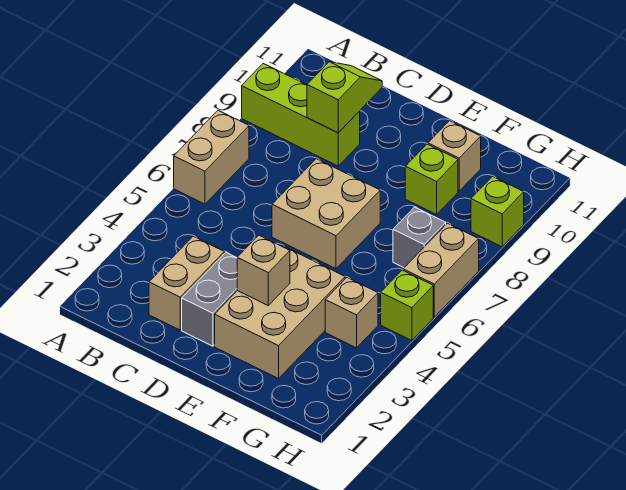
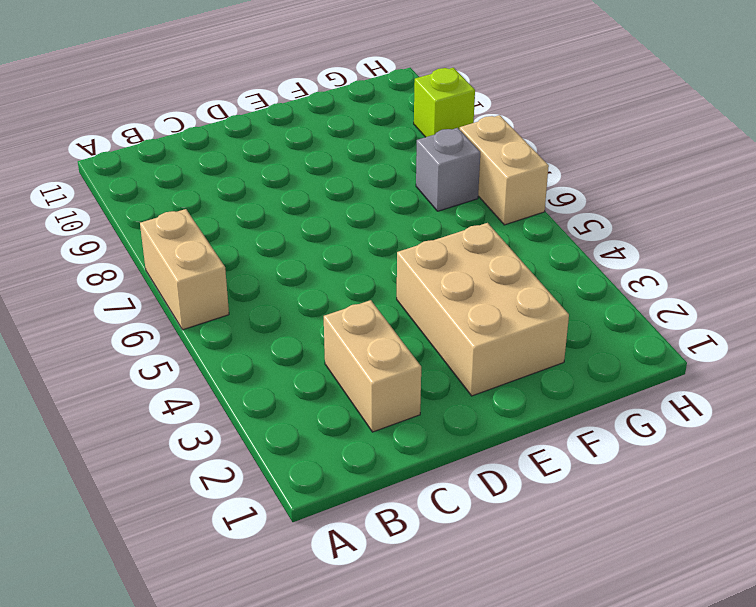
none -> lime brick A9:C9 level 1
none -> grey brick D2:D3 level 1
none -> tan brick D6:E7 level 1

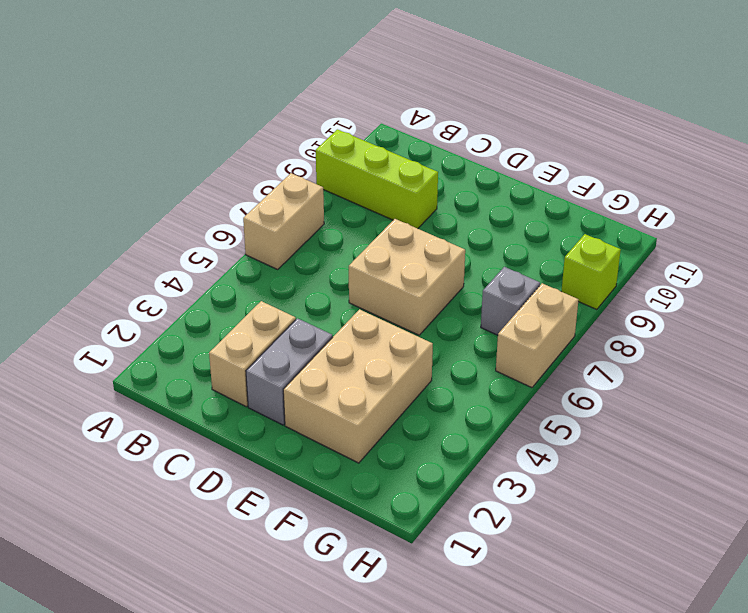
none -> lime brick F9 level 1
none -> tan brick F10 level 1
none -> tan brick G4 level 1

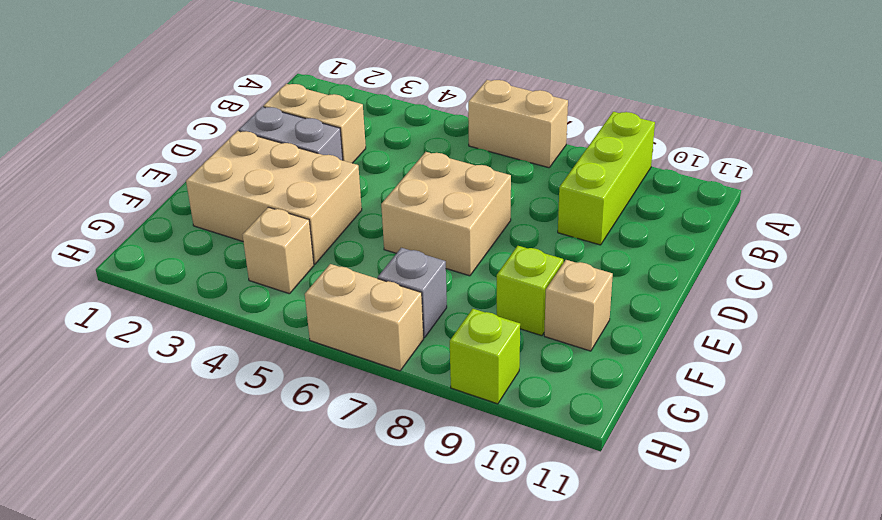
none -> lime brick H5 level 1
none -> lime slope C9:C10 level 2 top 9
none -> tan brick E3 level 2

